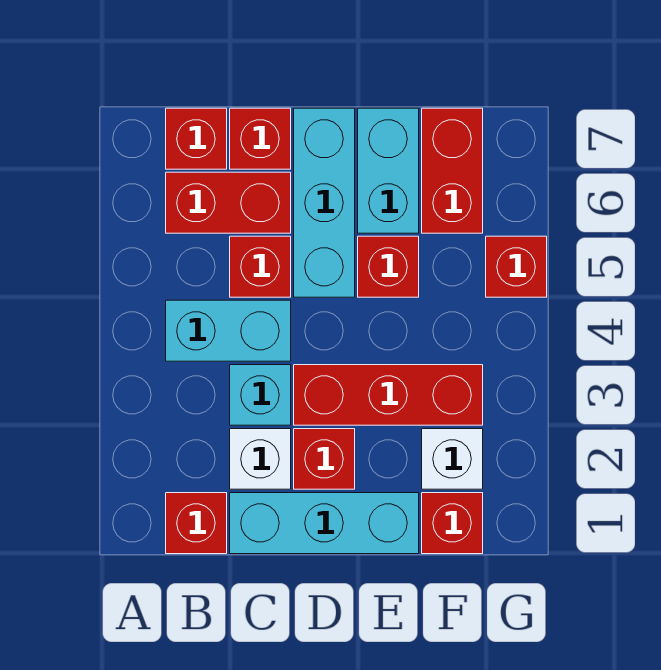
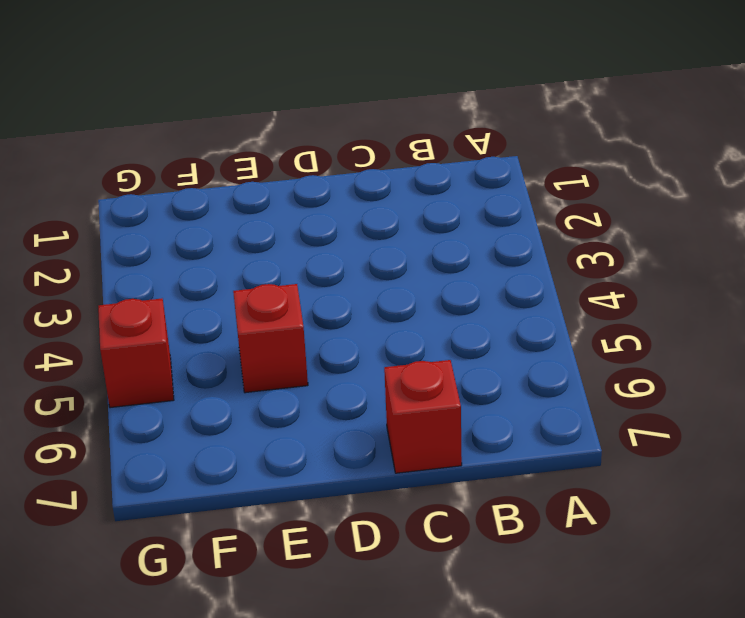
none -> red brick B1 level 1
none -> cyan brick B4:C4 level 1
none -> red brick B6:C6 level 1

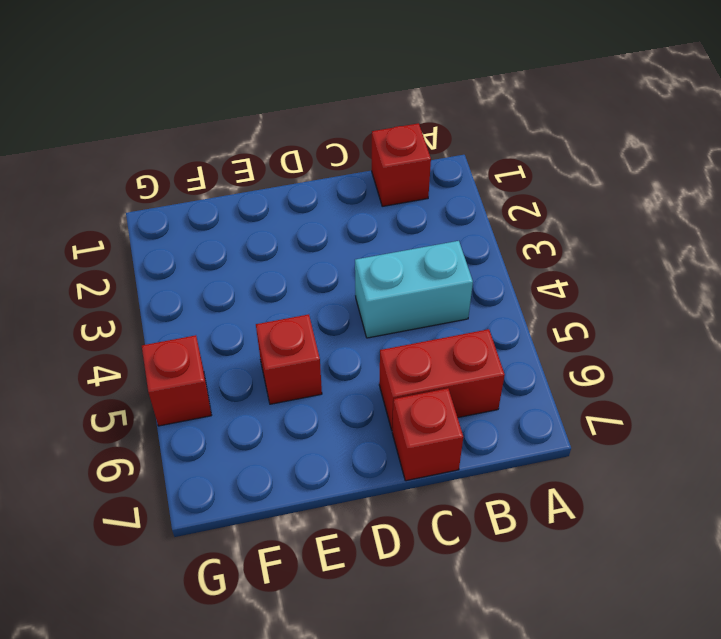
none -> red brick B7 level 1
none -> cyan brick C1:E1 level 1
none -> white brick C2 level 1

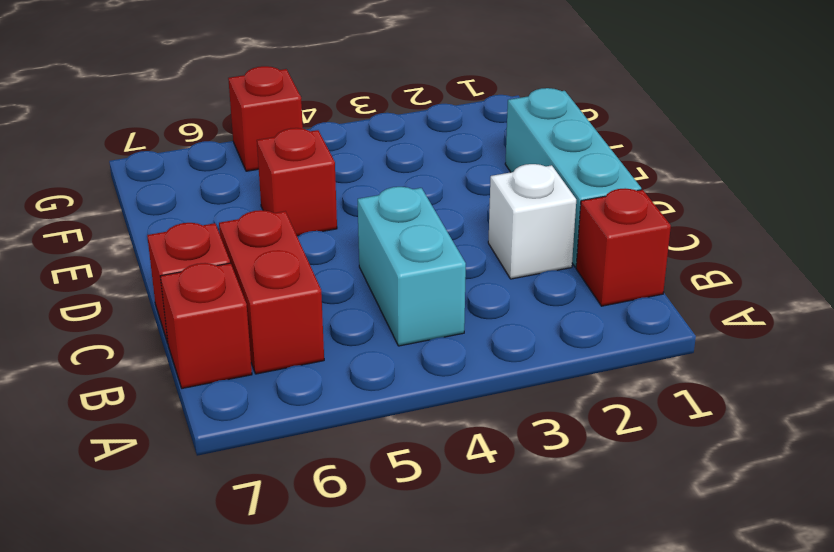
none -> cyan brick C3 level 1
none -> red brick C5 level 1
none -> red brick D2 level 1

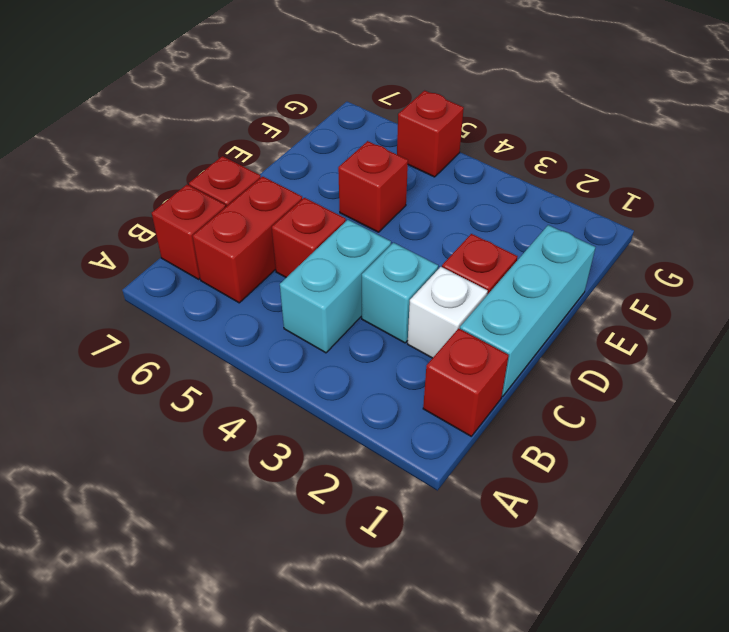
none -> red brick D3:F3 level 1
none -> cyan brick D5:D7 level 1
none -> cyan brick E6:E7 level 1

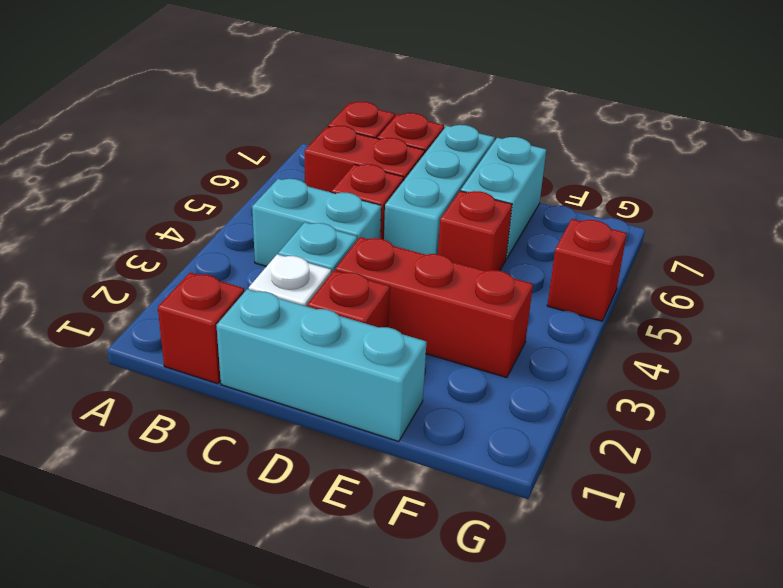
none -> red brick F1 level 1
none -> white brick F2 level 1
none -> red brick F6:F7 level 1

